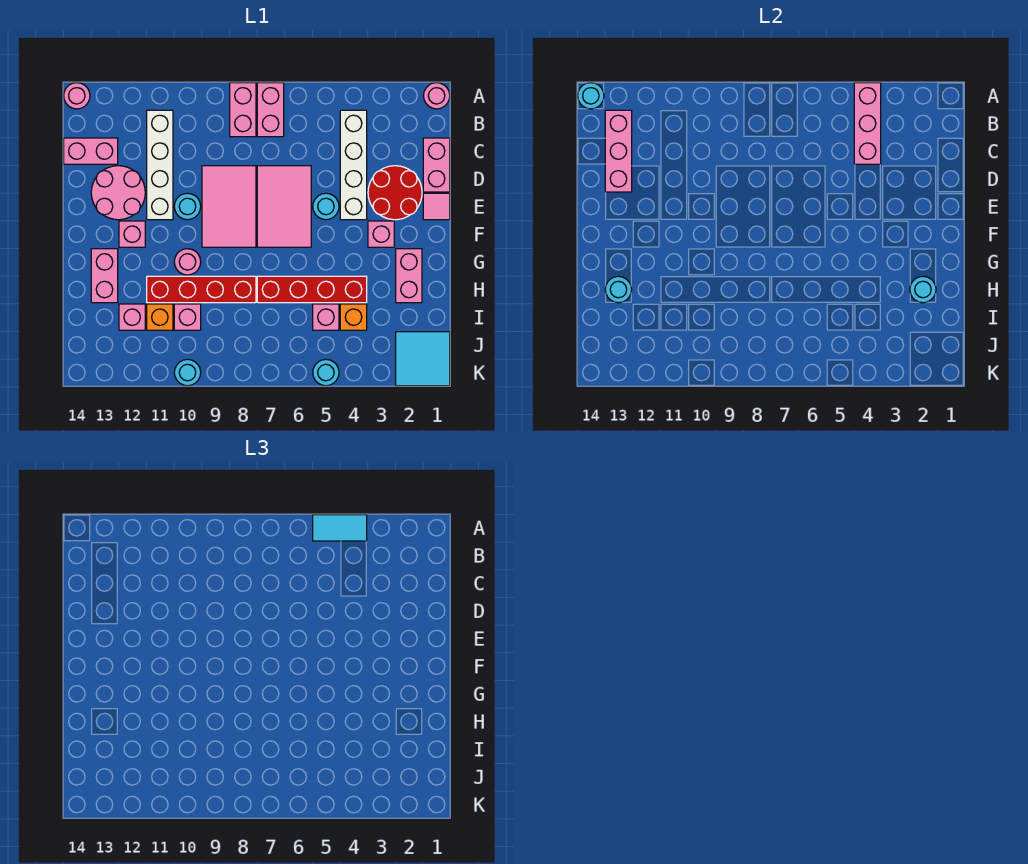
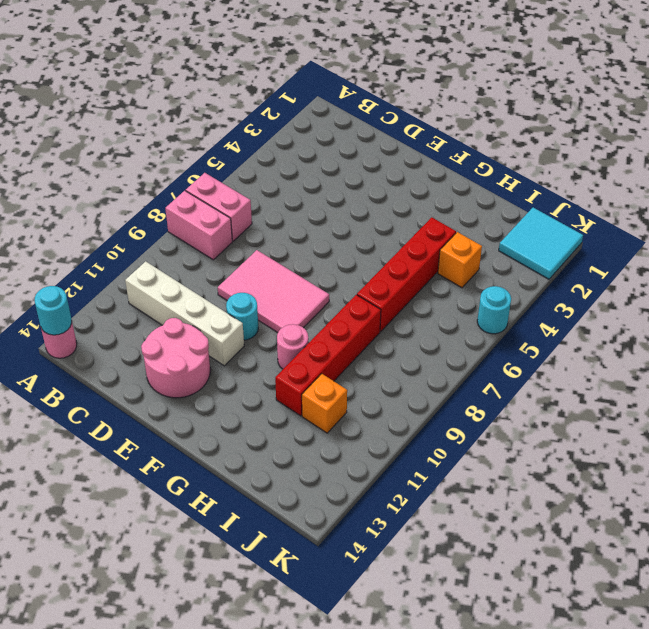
none -> pink round brick A1 level 1
none -> white brick B4:E4 level 1
none -> pink brick C1:D1 level 1
none -> pink brick C13:C14 level 1

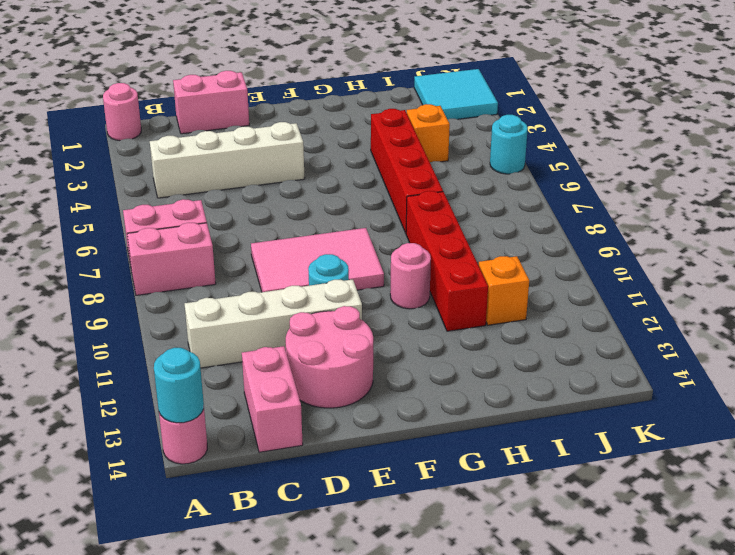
none -> red round brick D2:E3 level 1
none -> pink tile D6:F7 level 1
none -> pink tile E1 level 1
none -> cyan round brick E5 level 1

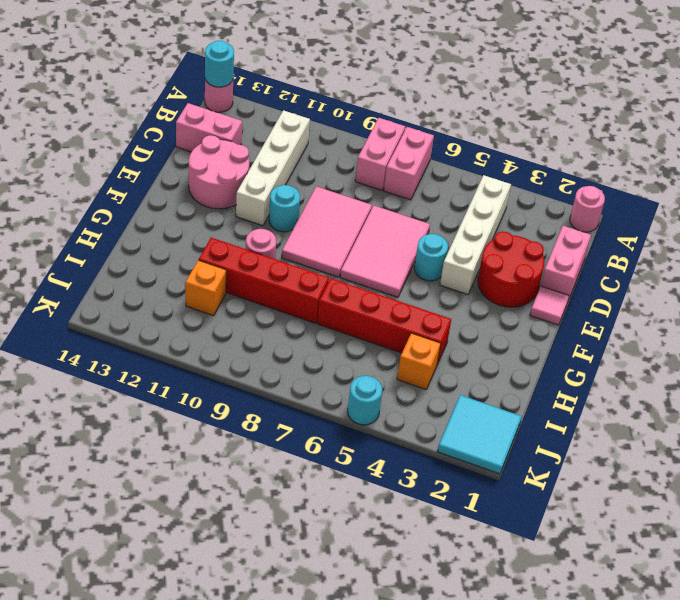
none -> pink brick F3 level 1
none -> pink brick F12 level 1
none -> pink brick G2:H2 level 1
none -> pink brick G13:H13 level 1

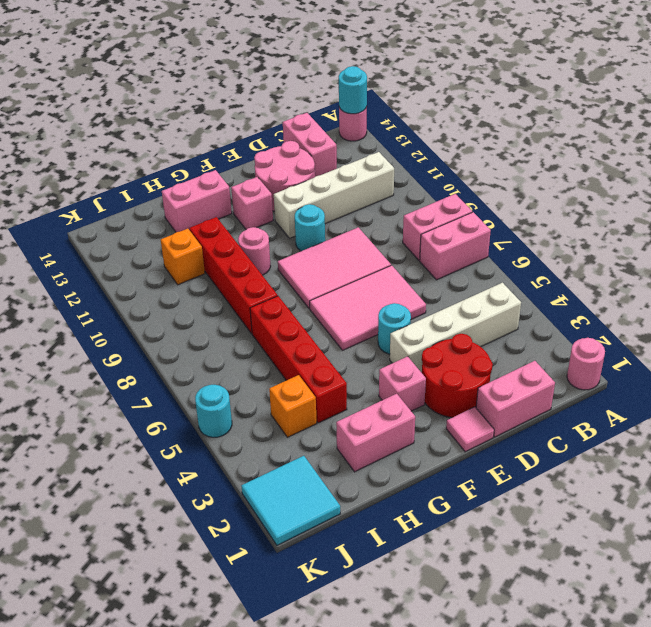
none -> pink brick I5 level 1
none -> pink brick I10 level 1
none -> pink brick I12 level 1
none -> cyan round brick K10 level 1

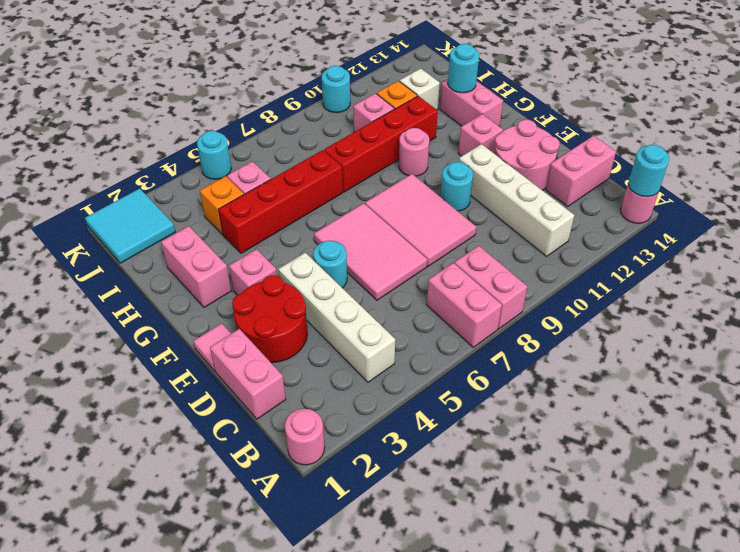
white brick I12 level 1 -> pink brick I12 level 1
none -> pink brick A4:C4 level 2
none -> pink brick B13:D13 level 2
none -> cyan round brick H2 level 2
none -> cyan tile A4:A5 level 3

